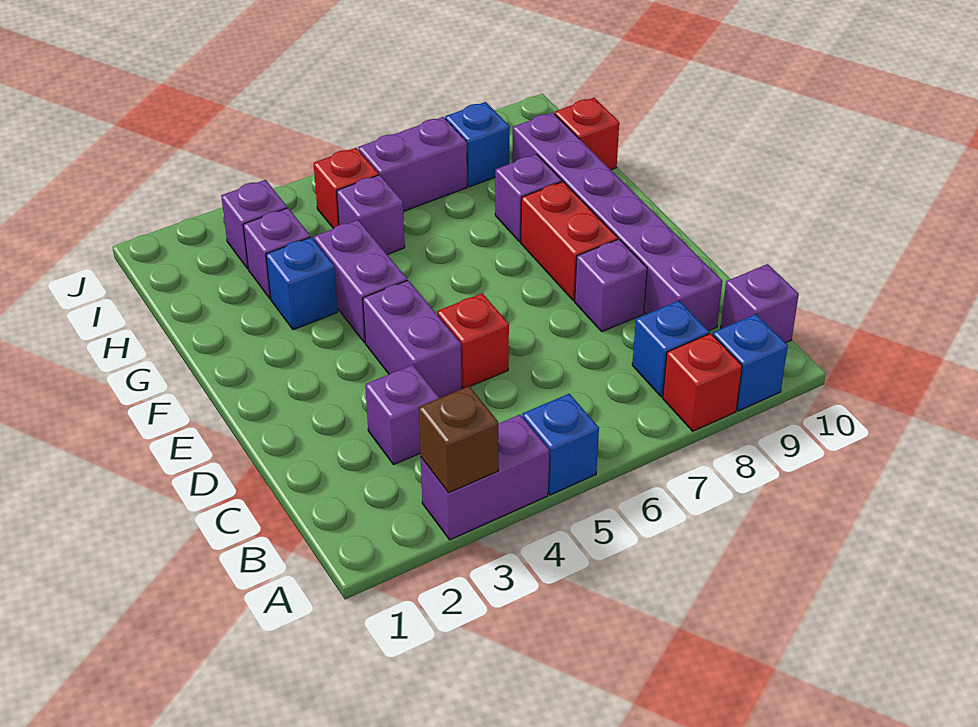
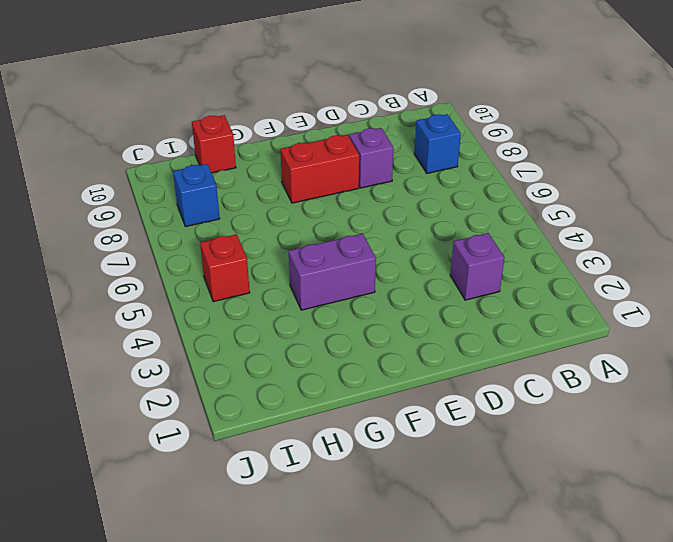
none -> purple brick A3:A4 level 1
none -> blue brick A5 level 1
none -> red brick A8 level 1

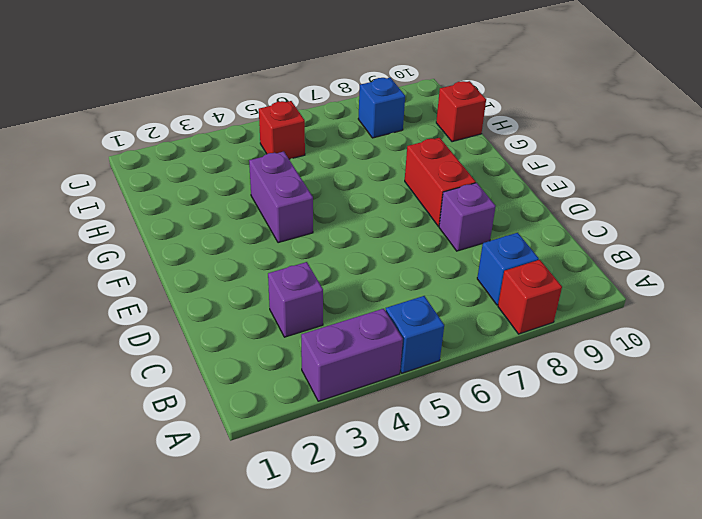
none -> blue brick A9 level 1
none -> purple brick B10 level 1
none -> purple brick C9:H9 level 1

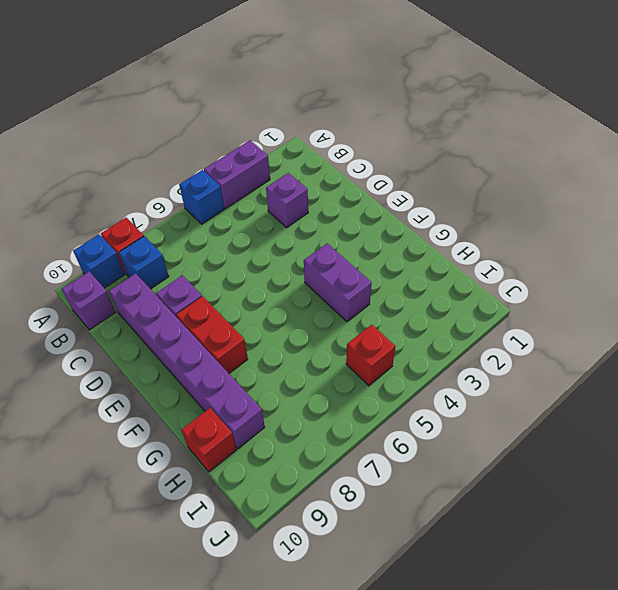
none -> purple brick D4:E4 level 1
none -> red brick D5 level 1
none -> blue brick G3 level 1

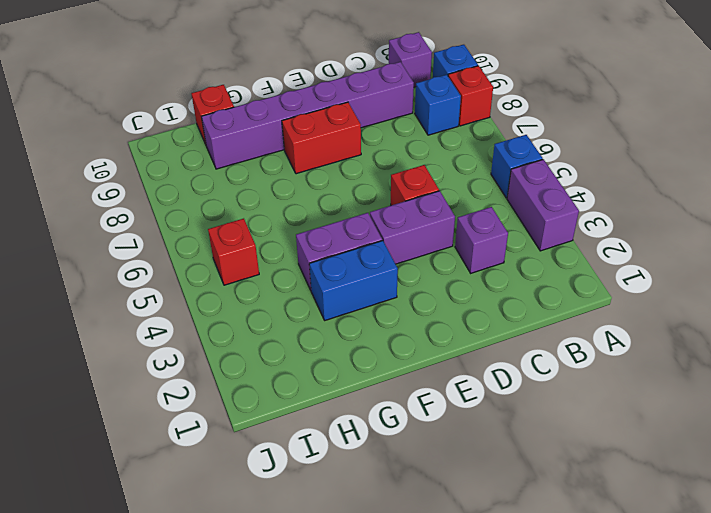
blue brick F3:G3 level 1 -> blue brick G3 level 1
none -> purple brick D8 level 1
none -> purple brick G8 level 1
none -> purple brick H3 level 1

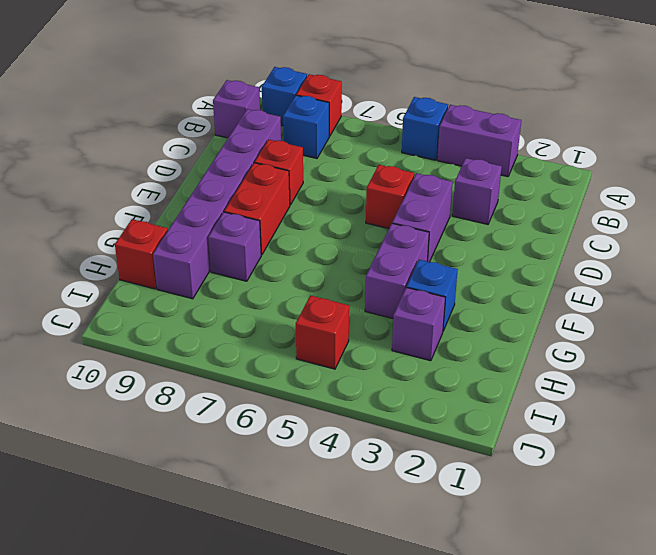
red brick D8 level 1 -> purple brick D8 level 1
none -> purple brick H5 level 1
none -> purple brick I3 level 1
none -> purple brick I6:I7 level 1

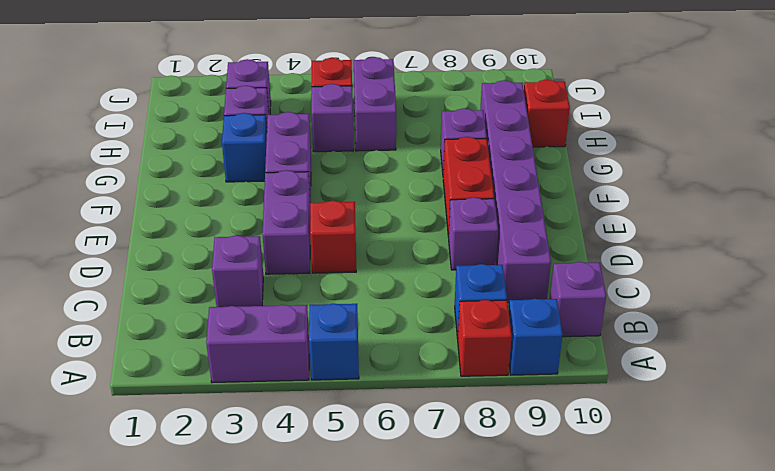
purple brick H6:I6 level 1 -> purple brick I6:I7 level 1
none -> blue brick I8 level 1
none -> brown brick A3 level 2

